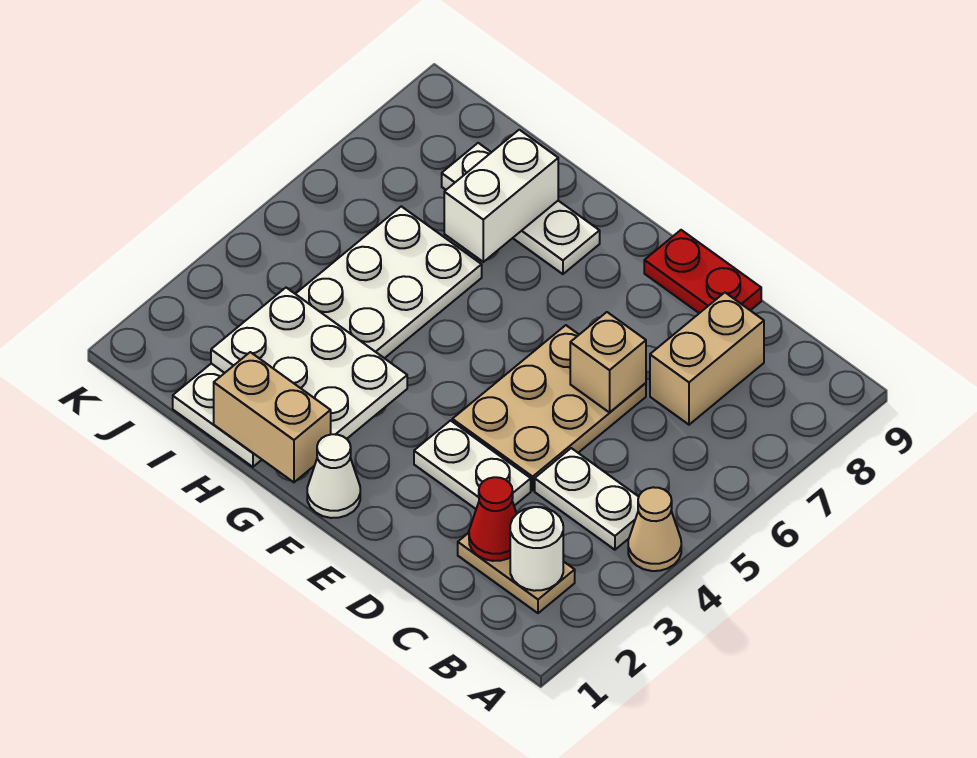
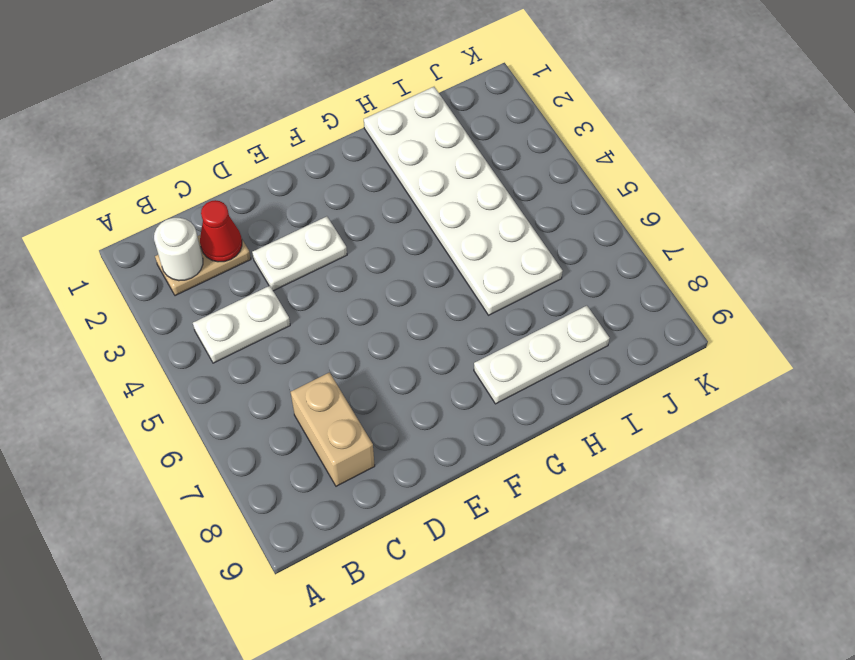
none -> tan cone A4 level 1
none -> tan plate D4:E6 level 1
none -> red plate D9:E9 level 1

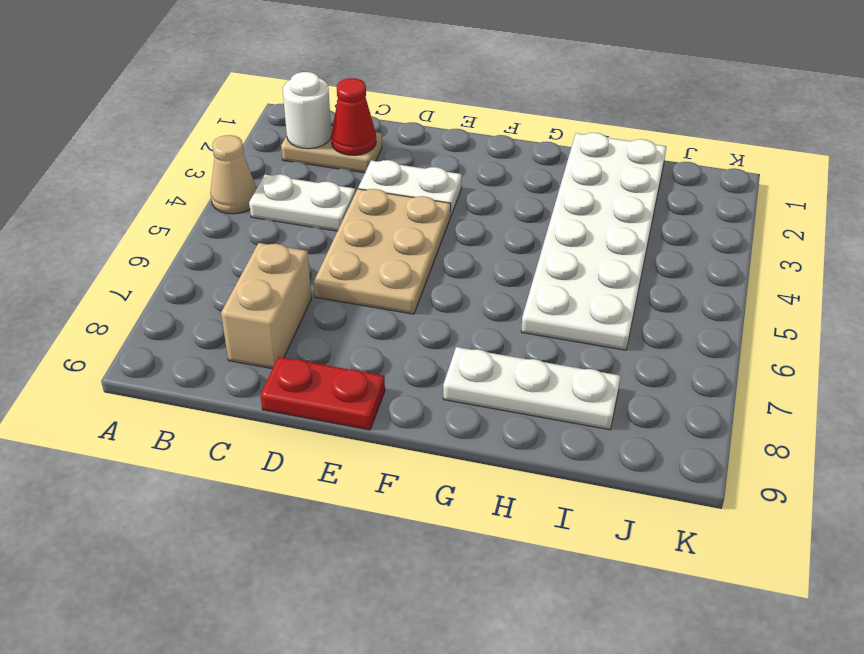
none -> white cone F1 level 1
none -> tan brick D6 level 2
none -> tan brick G1:H1 level 2

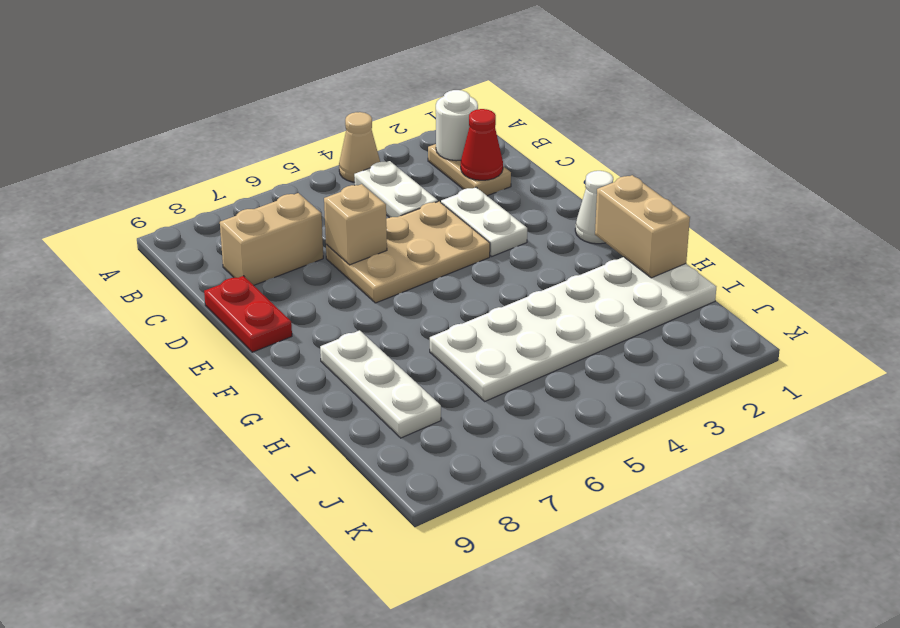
none -> white plate G2:I3 level 2
none -> white brick H7:H8 level 2

